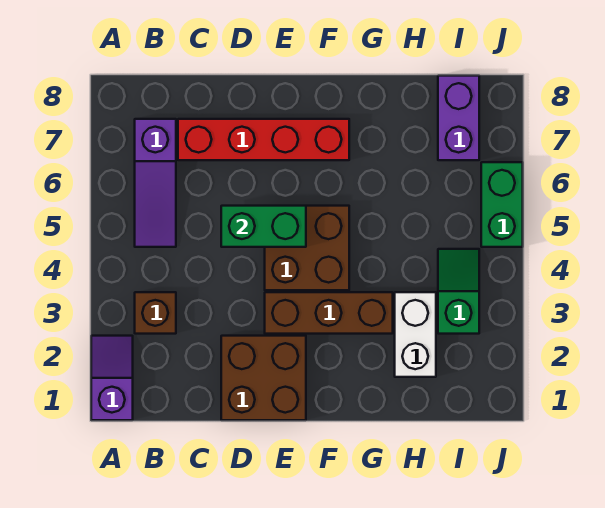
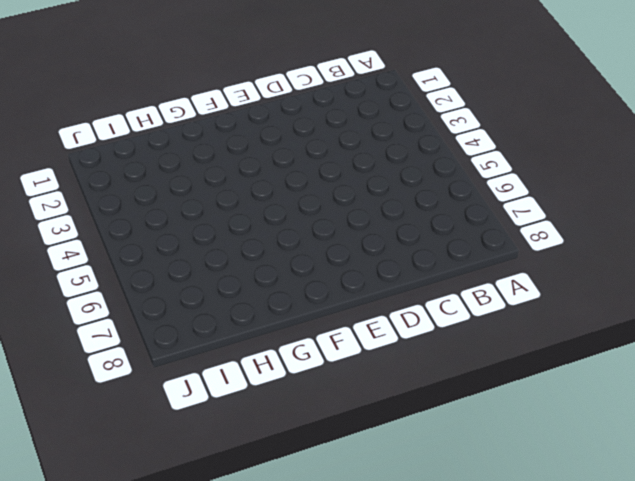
none -> purple slope A1:A2 level 1 top 1
none -> brown brick B3 level 1
none -> purple slope B5:B7 level 1 top 7

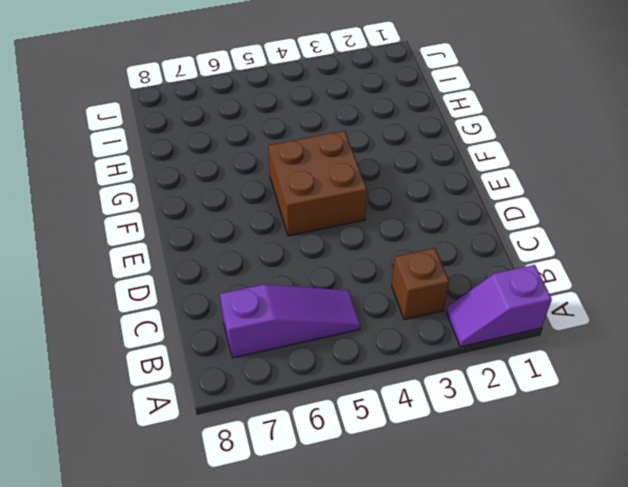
none -> red brick C7:F7 level 1
none -> brown brick D1:E2 level 1
none -> brown brick E3:G3 level 1

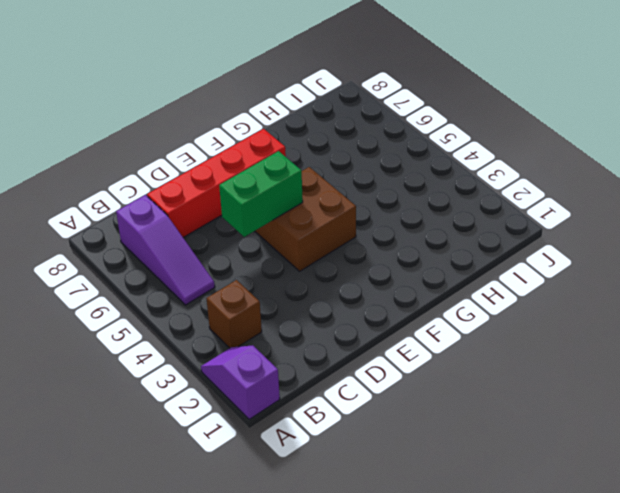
none -> brown brick D1:E2 level 1
none -> brown brick E3:G3 level 1
none -> white brick H2:H3 level 1

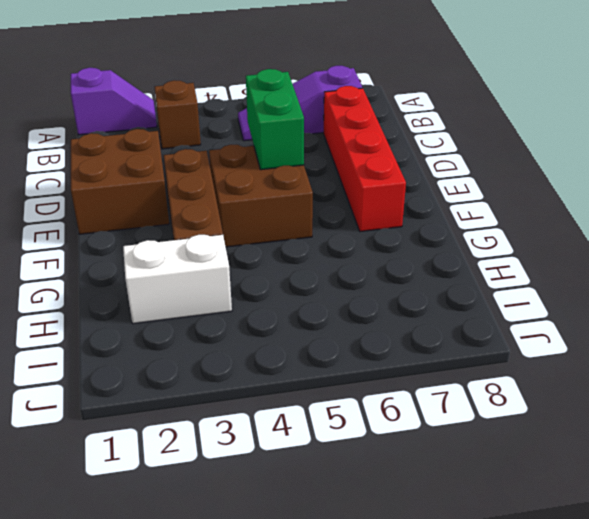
none -> green slope I3:I4 level 1 top 3
none -> purple brick I7:I8 level 1
none -> green brick J5:J6 level 1

